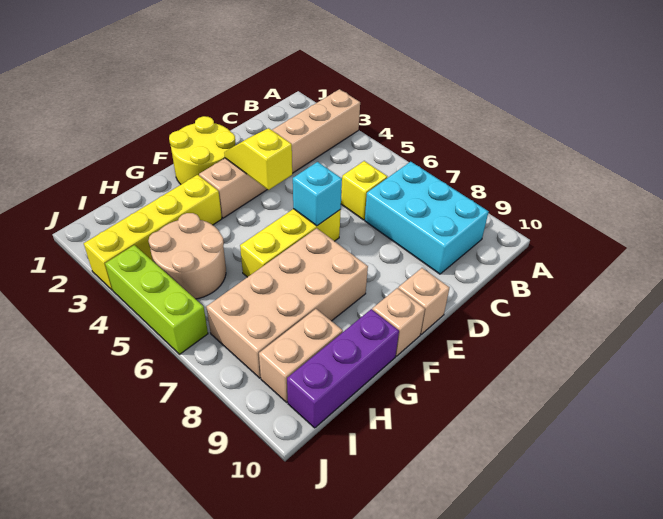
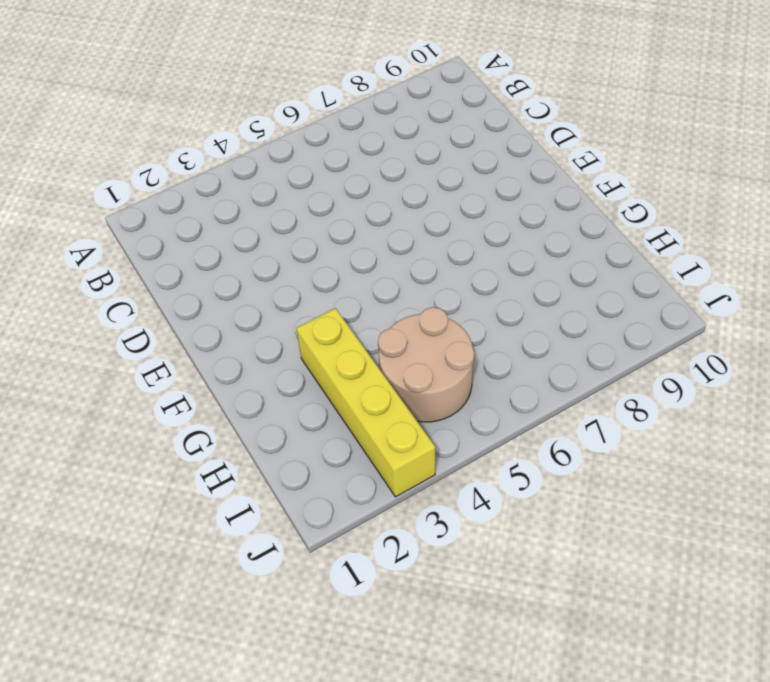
none -> tan brick A3:F3 level 1
none -> cyan brick B7:C9 level 1
none -> yellow brick C6 level 1

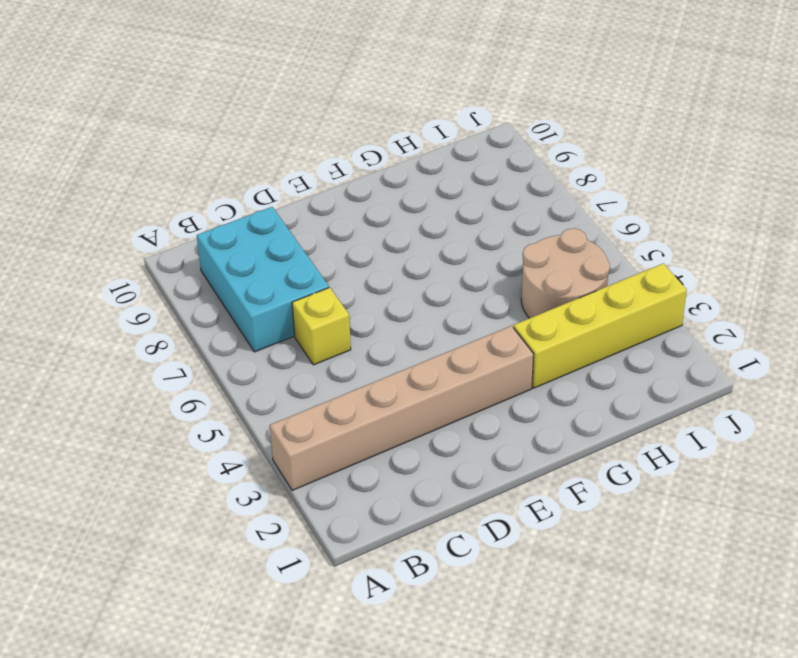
none -> yellow round brick E1:F2 level 1
none -> yellow brick E6:G6 level 1
none -> tan brick E10 level 1

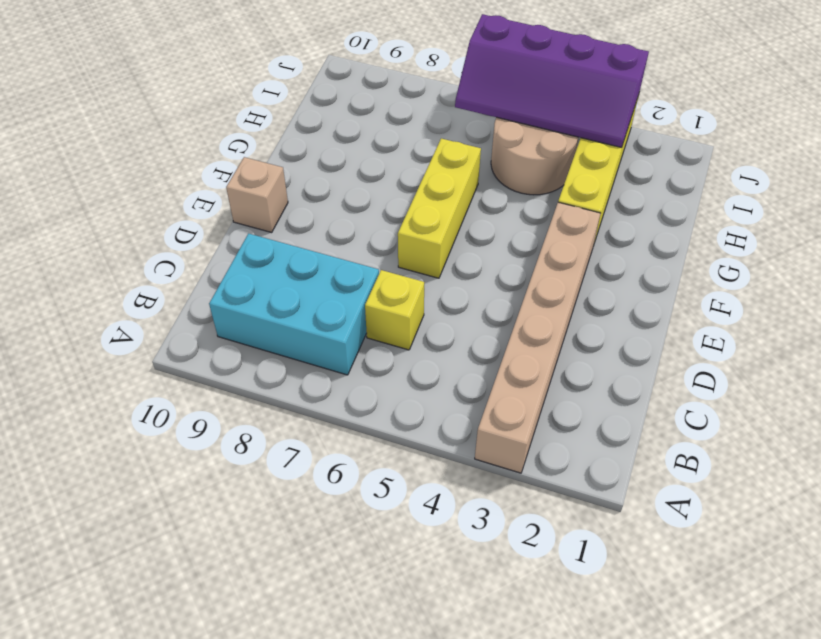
purple slope I3:J6 level 2 top J -> none
none -> yellow round brick E1:F2 level 1
none -> tan brick F7:I8 level 1
none -> tan brick F10 level 1

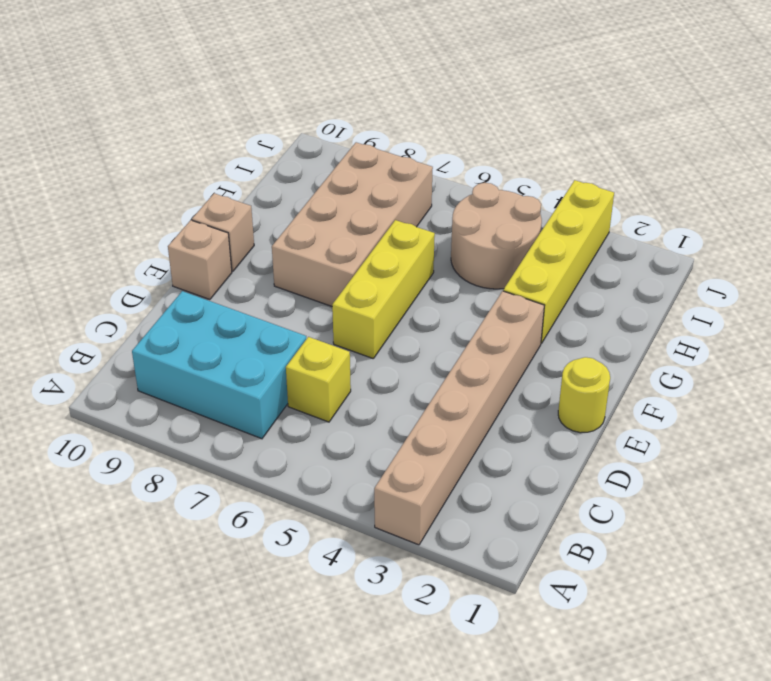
yellow round brick E1 level 1 -> yellow round brick E1:F2 level 1
none -> purple brick G10:I10 level 1
none -> tan brick H9:I9 level 1
none -> lime brick J4:J6 level 1

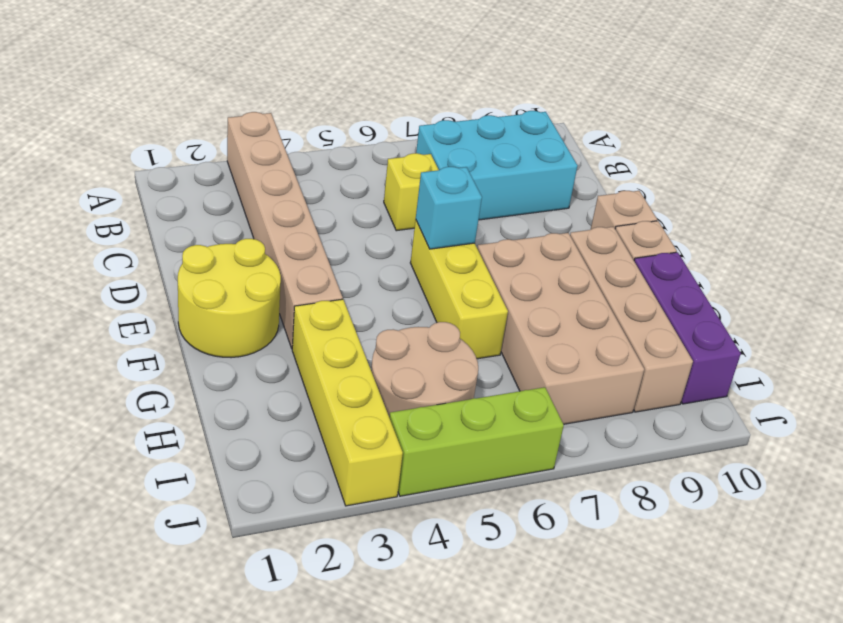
tan brick F9:I9 level 1 -> tan brick H9:I9 level 1
none -> yellow slope E3:E4 level 2 top 4

